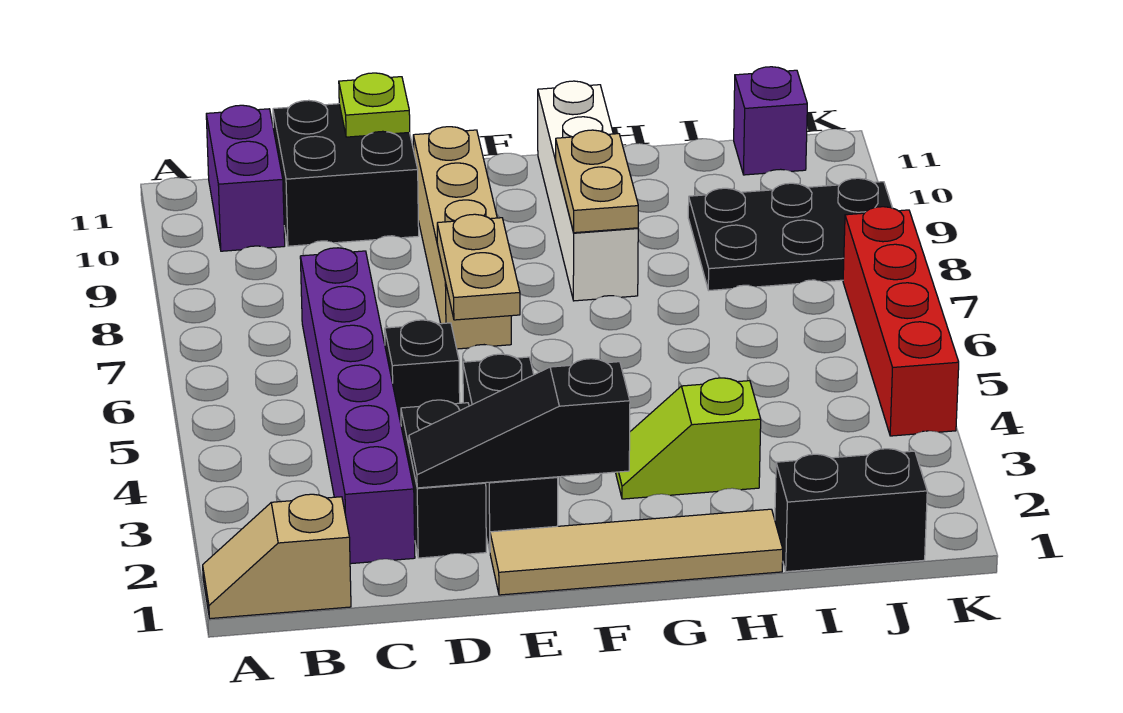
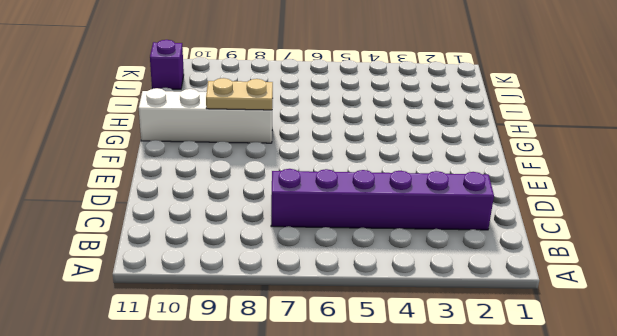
none -> tan slope A1:B1 level 1 top B
none -> purple brick B10:B11 level 1
none -> black brick C10:D11 level 1

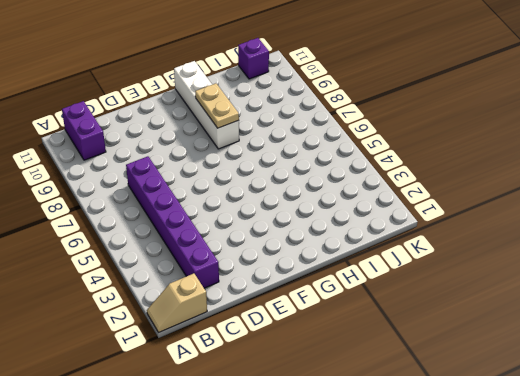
none -> black brick C10:D11 level 1
none -> black brick D2:D3 level 1
none -> black brick D5 level 1

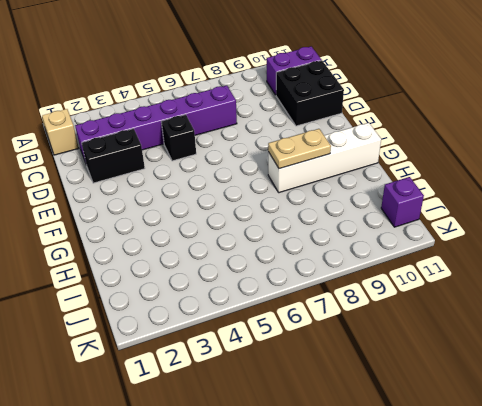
none -> tan tile E1:H1 level 1
none -> black brick E2:E4 level 1
none -> tan brick E7:E10 level 1

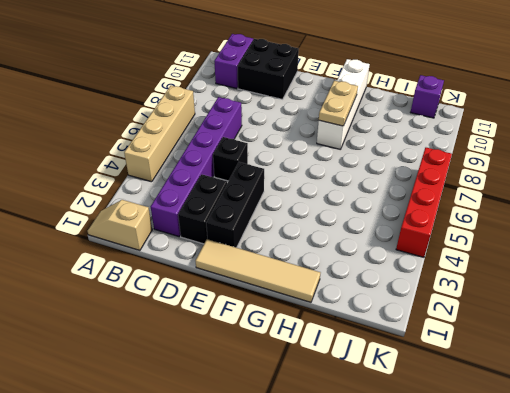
tan brick A4:A7 level 1 -> tan brick E7:E10 level 1
none -> lime slope G3:H3 level 1 top H
none -> black brick I1:J1 level 1
none -> black plate I8:K9 level 1

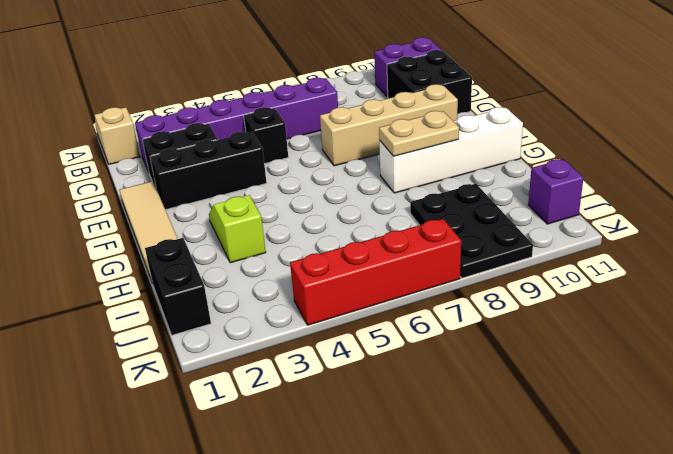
none -> black slope D2:F2 level 2 top F
none -> lime plate D11 level 2
none -> tan plate E6:E7 level 2

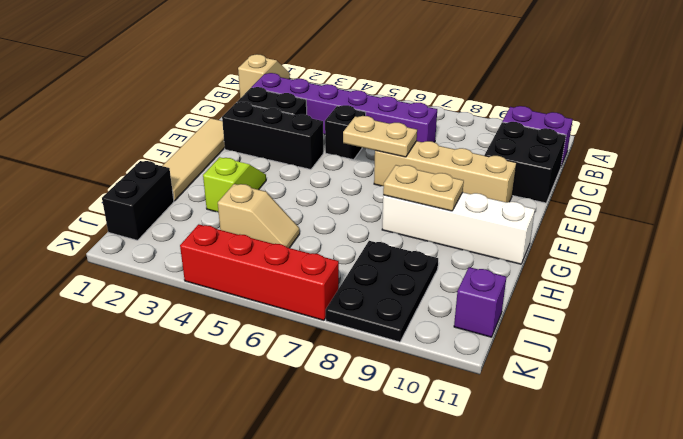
tan slope I4:I5 level 1 top 4 -> none
none -> black slope D2:F2 level 2 top F
none -> lime plate D11 level 2

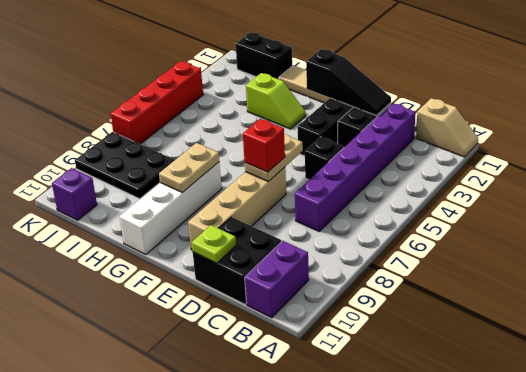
red brick E7 level 3 -> none

